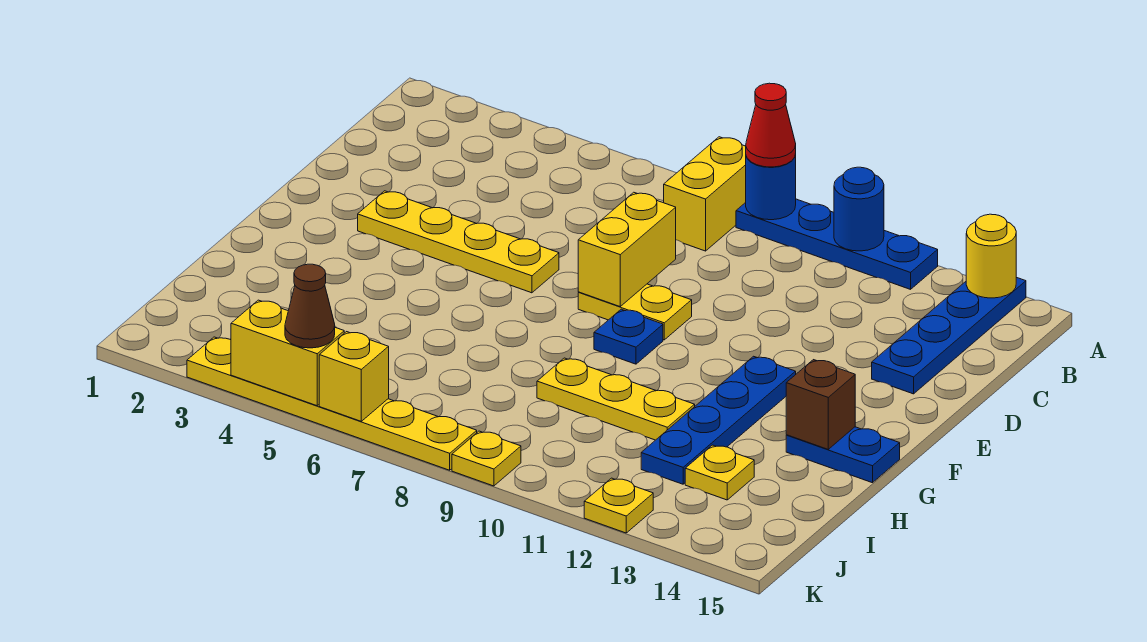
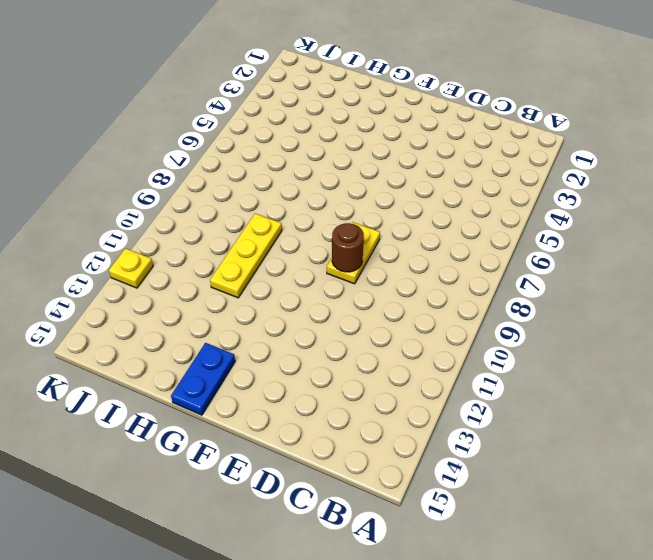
brown round brick E9 level 2 -> none
none -> yellow brick A8:B8 level 1
none -> blue plate A9:A12 level 1
none -> blue plate A14:D14 level 1

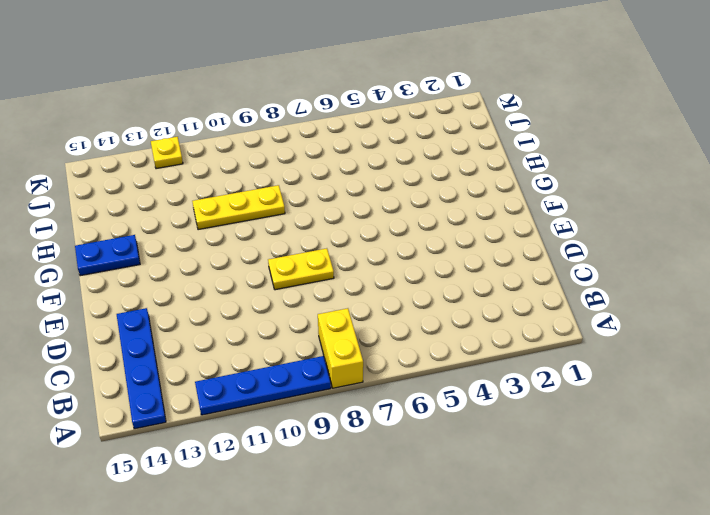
none -> yellow plate E3:E6 level 1
none -> blue plate F9 level 1
none -> blue plate F12:I12 level 1

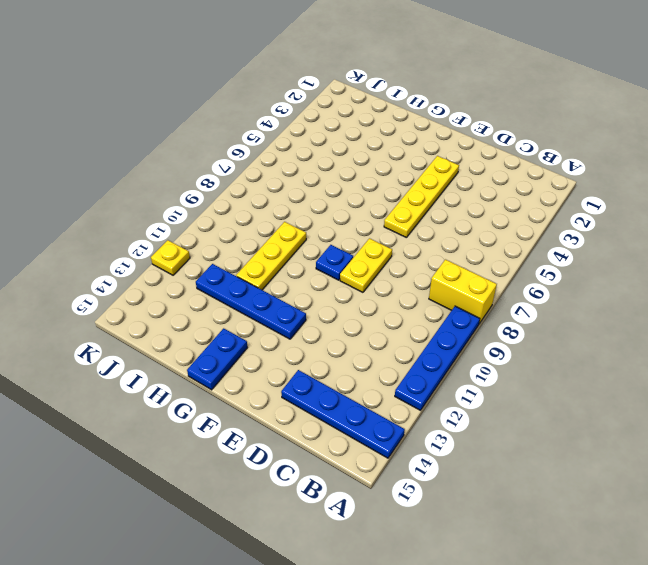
none -> yellow plate I13 level 1
none -> yellow plate K3:K8 level 1
none -> yellow plate K9 level 1

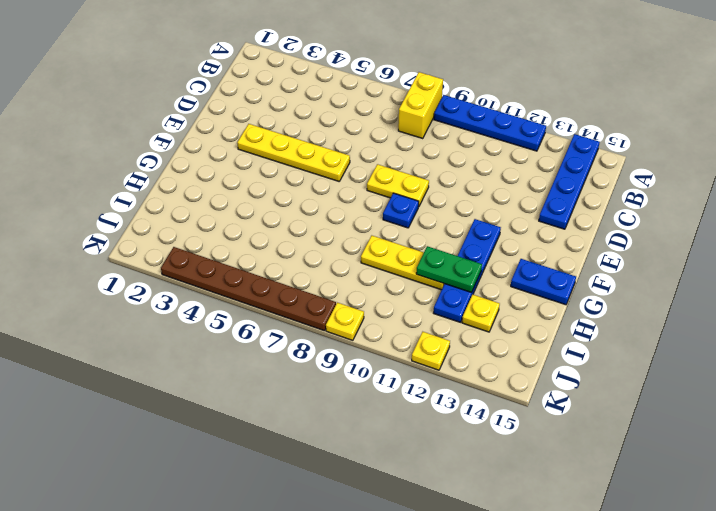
green plate H11:H12 level 2 -> none
brown plate K3:K8 level 1 -> yellow plate K3:K8 level 1
none -> blue round brick A9 level 2
none -> blue round brick A11 level 2
none -> yellow round brick A14 level 2

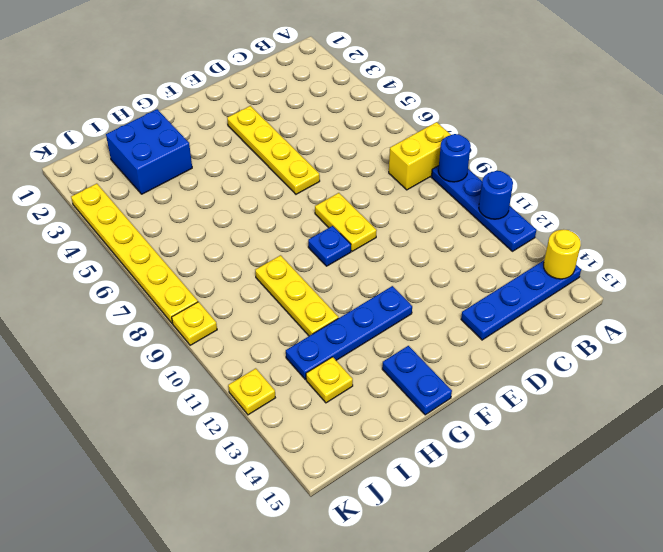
blue brick H2:I3 level 1 -> none
none -> yellow brick D8:E8 level 2
none -> brown brick G14 level 2
none -> yellow brick K4:K5 level 2

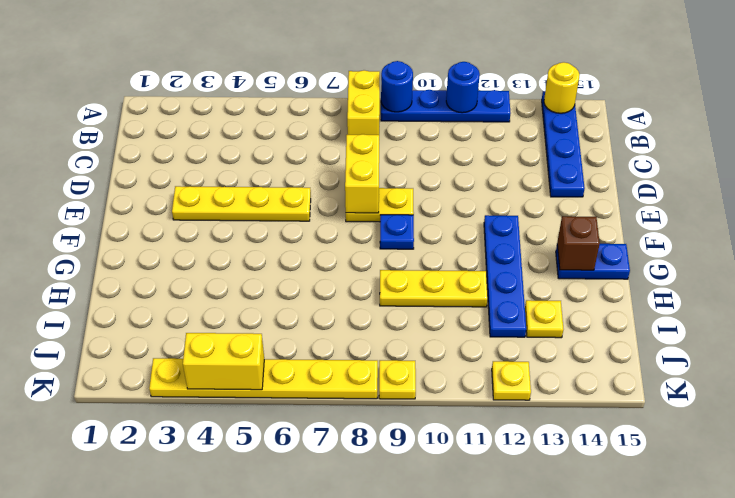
none -> yellow brick K6 level 2
none -> red cone A9 level 3
none -> brown cone K5 level 3

